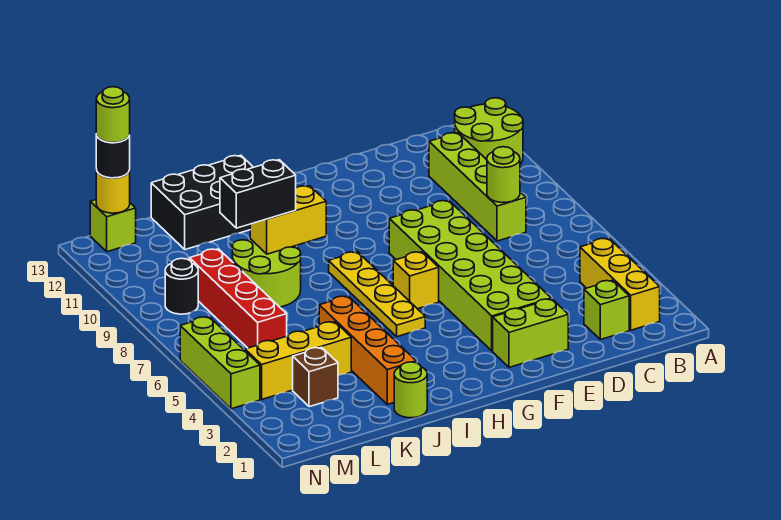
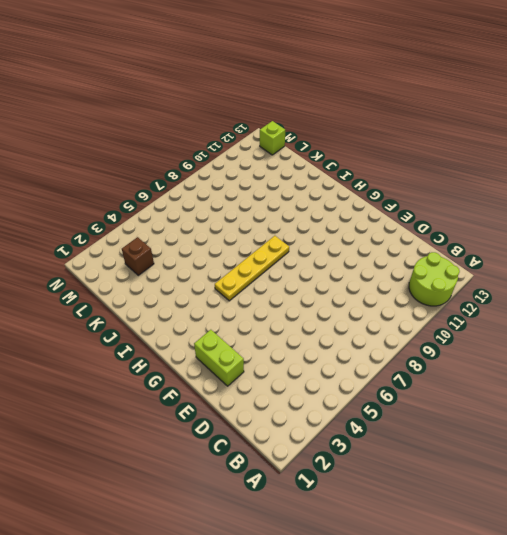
none -> yellow brick B2:B4 level 1
none -> lime brick C2 level 1
none -> lime brick C8:C11 level 1

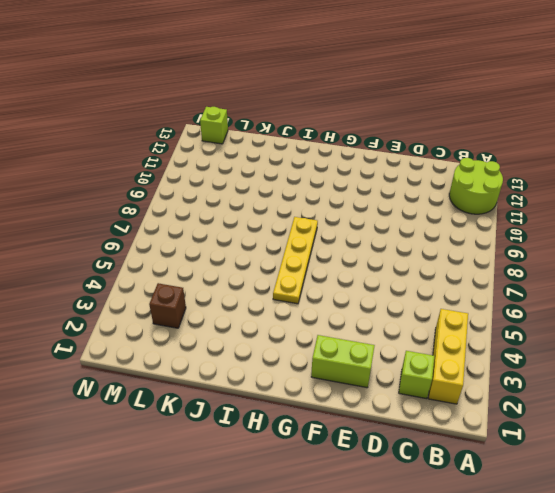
none -> lime brick C8:C11 level 1
none -> lime brick E3:F8 level 1
none -> yellow brick G6 level 1

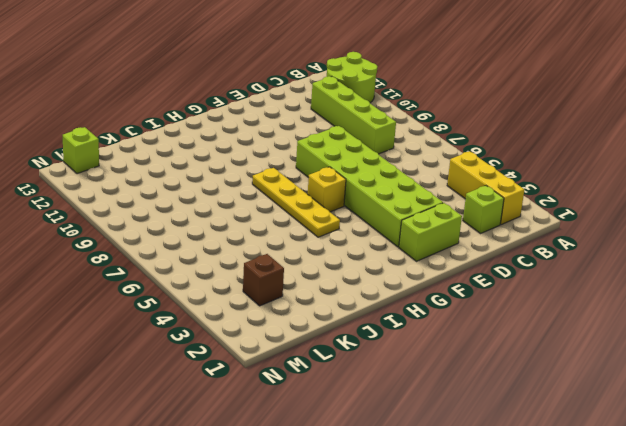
none -> black brick I12:K13 level 1
none -> lime round brick J1 level 1
none -> orange brick J2:J5 level 1

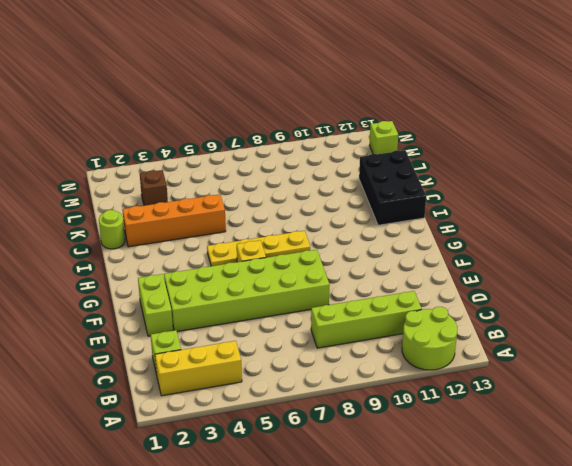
none -> lime round brick J8:K9 level 1
none -> yellow brick K4:M4 level 1
none -> red brick L6:L9 level 1

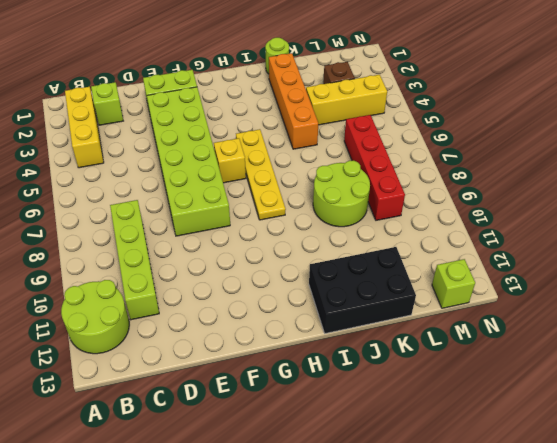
none -> black round brick M9 level 1
none -> lime brick N4:N6 level 1
none -> lime round brick C8 level 2

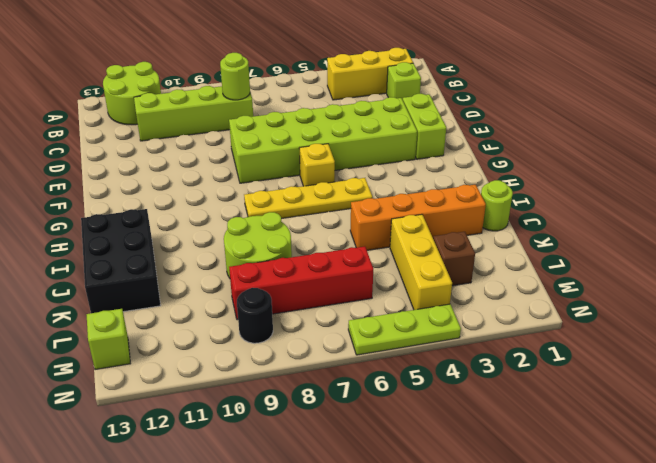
lime plate N4:N6 level 1 -> lime brick N4:N6 level 1
none -> yellow brick I9:J9 level 2
none -> yellow round brick M13 level 2
none -> black brick J9:K9 level 3

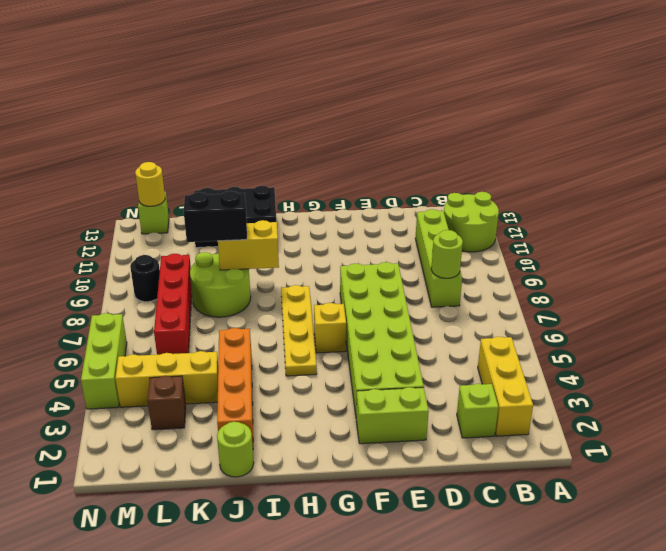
none -> black round brick M13 level 3
none -> lime round brick M13 level 4

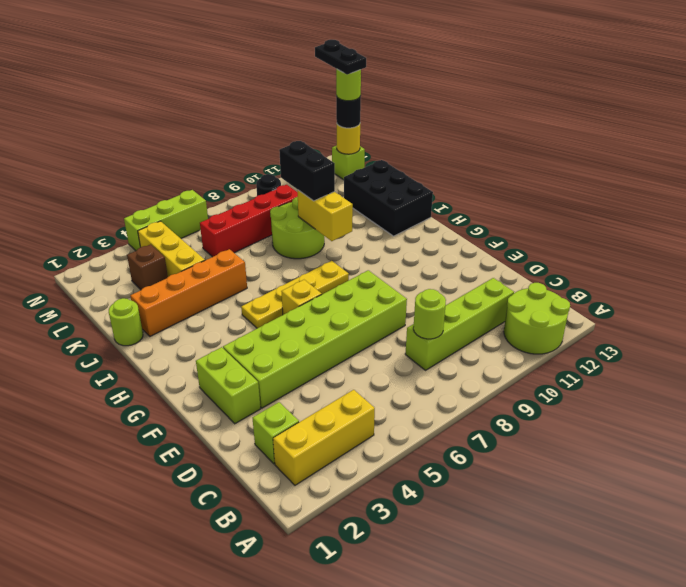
black plate M13:N13 level 5 -> none

